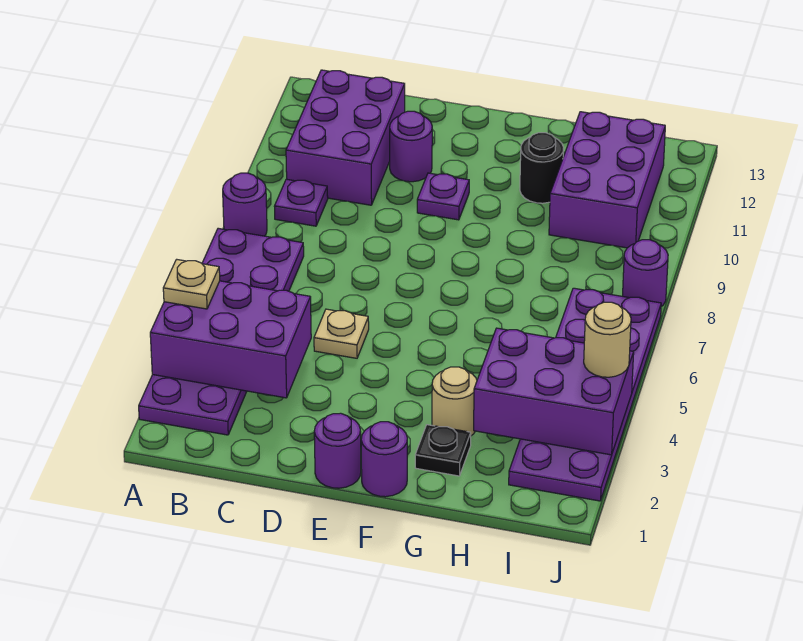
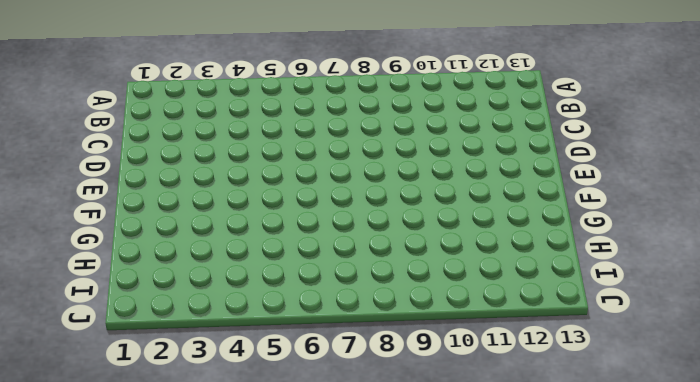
none -> purple plate A2:B7 level 1
none -> purple round brick A8 level 1
none -> purple plate B9 level 1

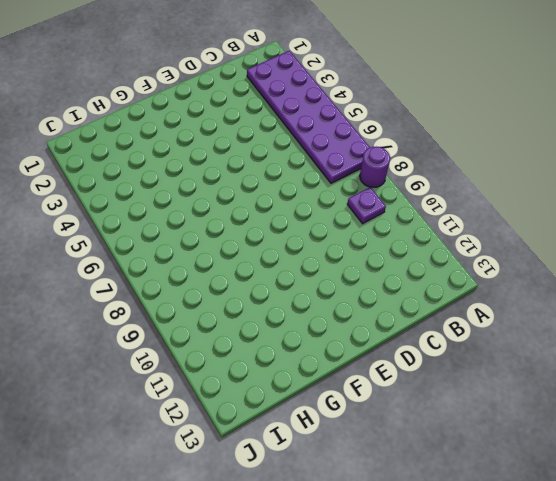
none -> purple brick B10:C12 level 1
none -> tan plate D5 level 1
none -> purple round brick D11 level 1

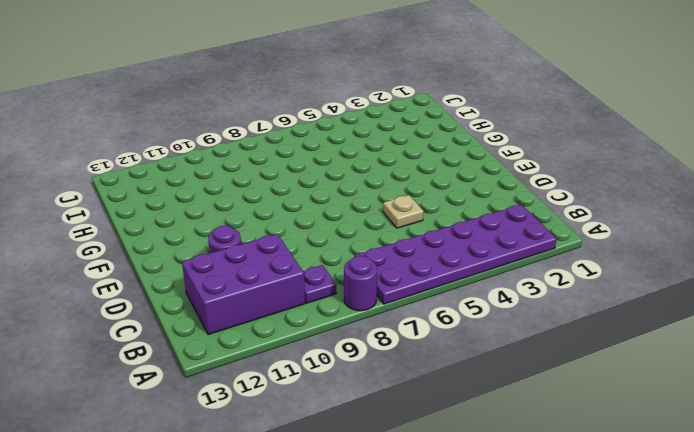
none -> purple round brick E1 level 1
none -> purple plate E10 level 1
none -> purple round brick F1 level 1

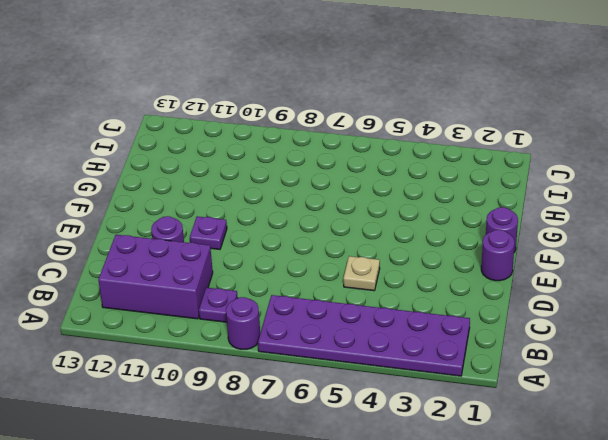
none -> black plate G2 level 1
none -> tan round brick G3 level 1
none -> black round brick G11 level 1

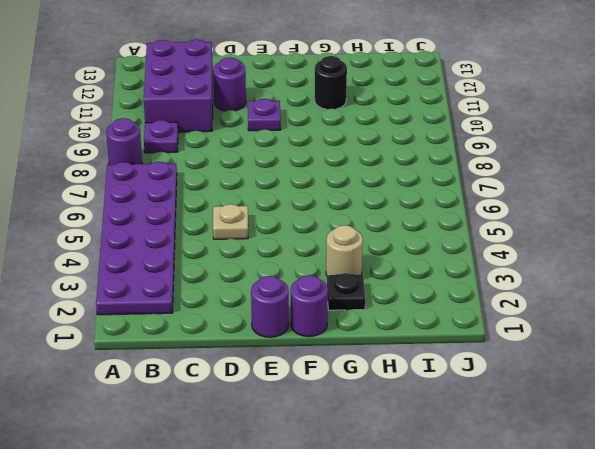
none -> purple brick H10:I12 level 1
none -> purple plate I2:J7 level 1
none -> purple round brick J8 level 1

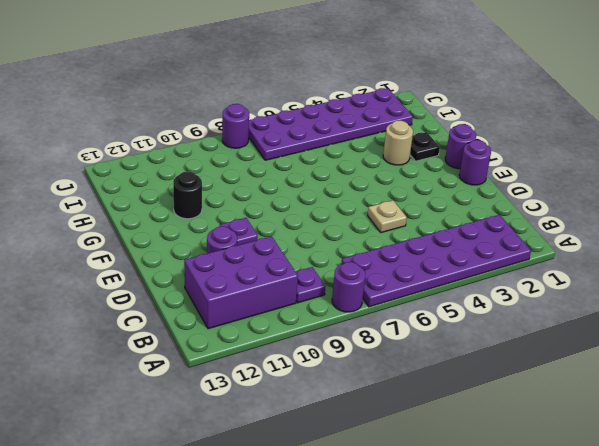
none -> purple brick H10:I12 level 1
none -> purple brick A3:C4 level 2
none -> purple brick H3:J4 level 2

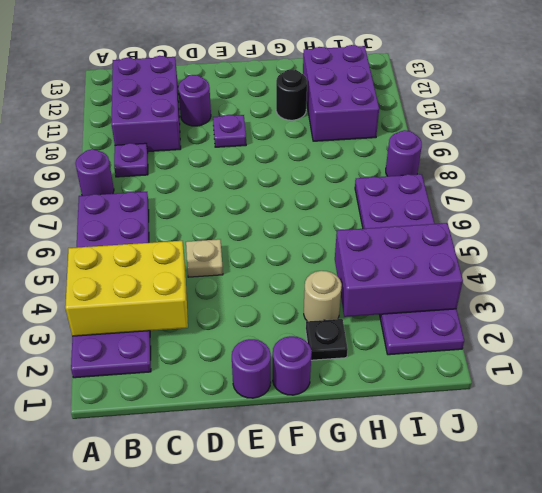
yellow brick A3:C4 level 2 -> purple brick A3:C4 level 2
none -> tan plate A4 level 3
none -> tan round brick J4 level 3

